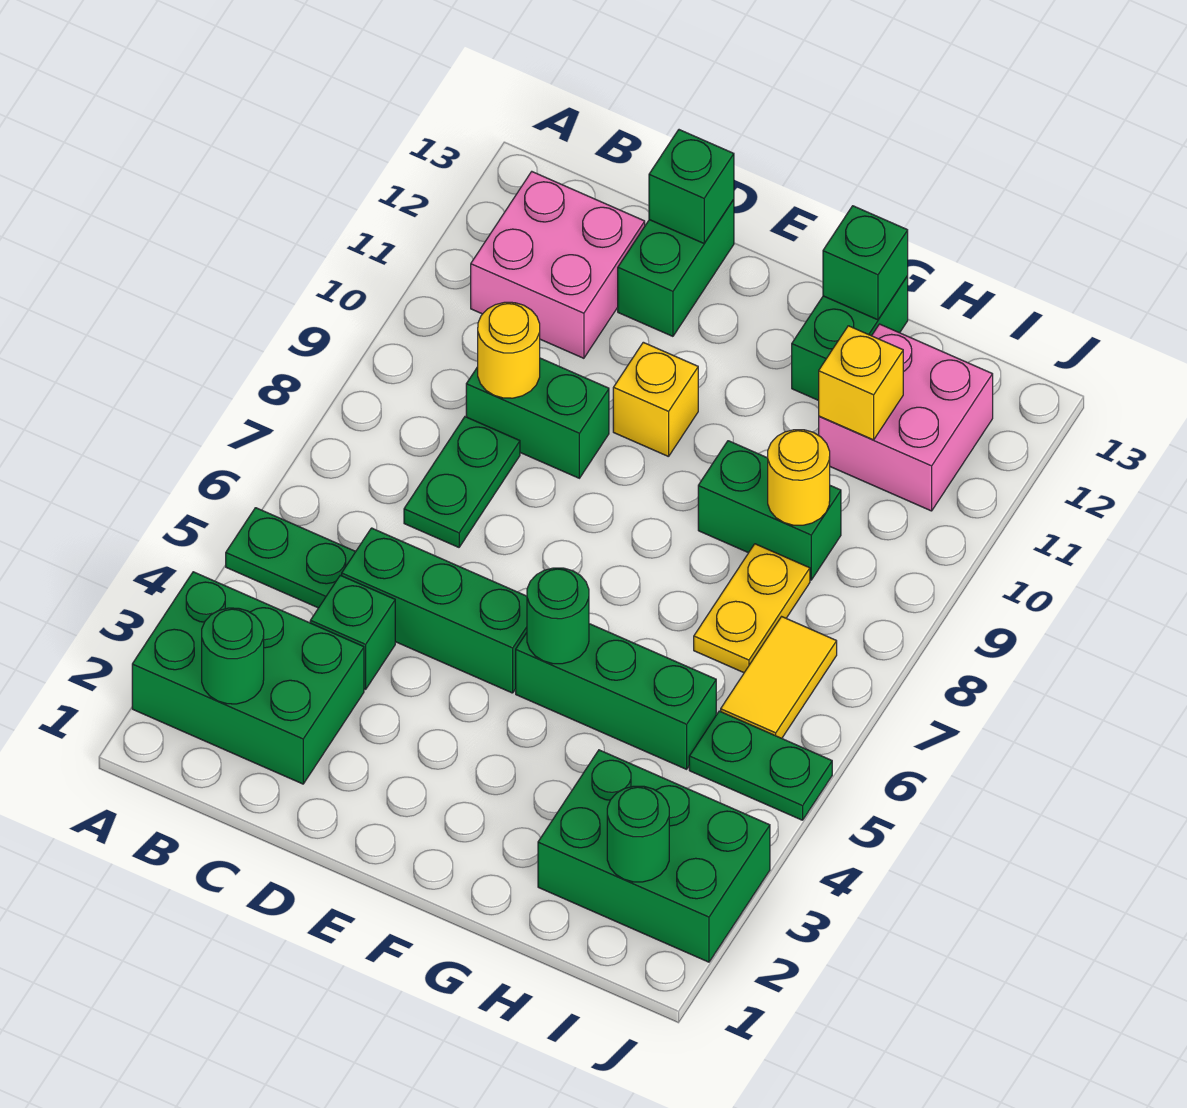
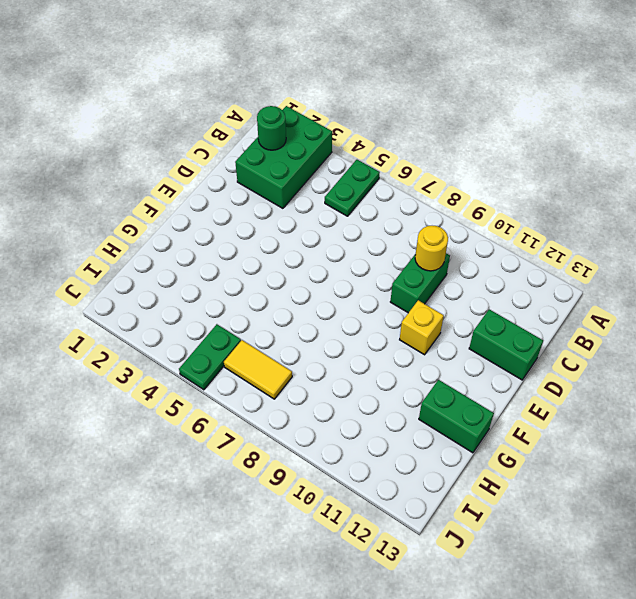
none -> pink brick B11:C12 level 1
none -> green brick C4 level 1
none -> green brick C5:E5 level 1

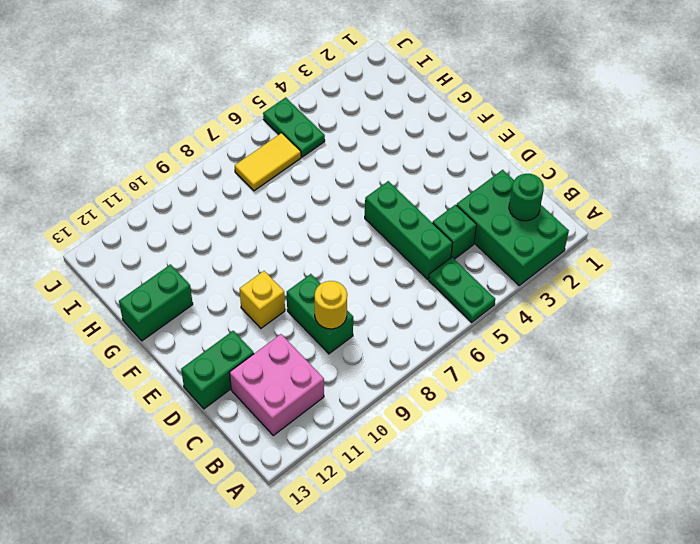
none -> green plate C7:C8 level 1
none -> green brick F5:H5 level 1
none -> green brick G9:H9 level 1

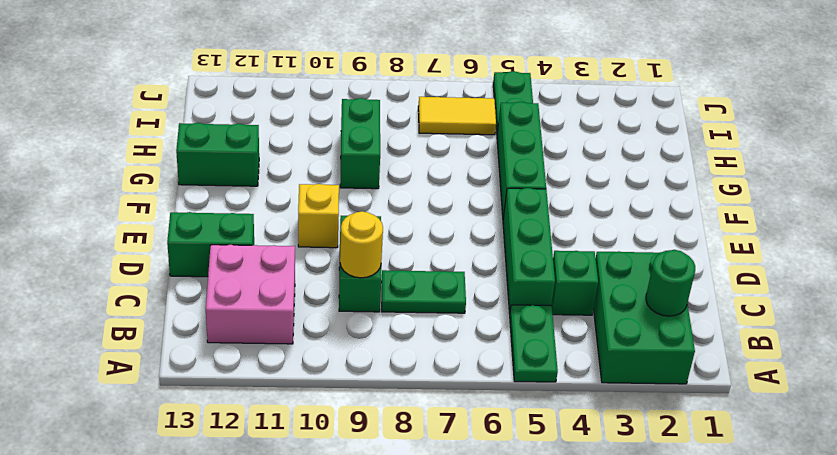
none -> green brick H2:J3 level 1
none -> yellow plate H7:H8 level 1
none -> pink brick H11:I12 level 1

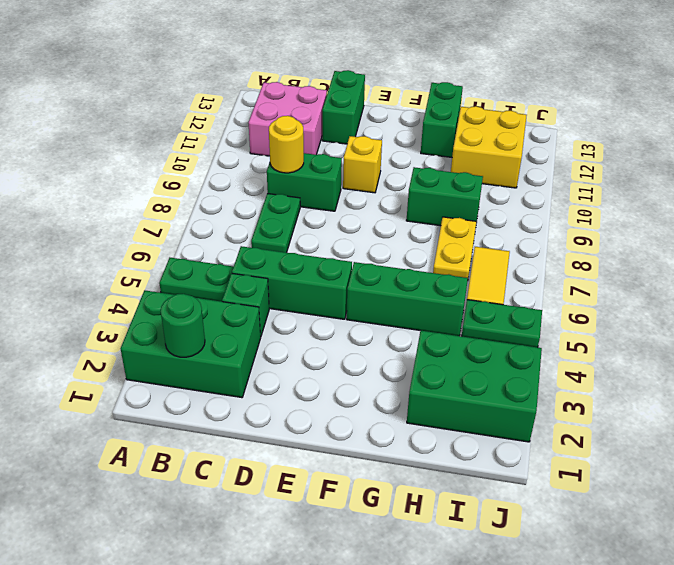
yellow brick H11:I12 level 1 -> pink brick H11:I12 level 1
none -> green brick D13 level 2
none -> green round brick F5 level 2
none -> green brick G13 level 2

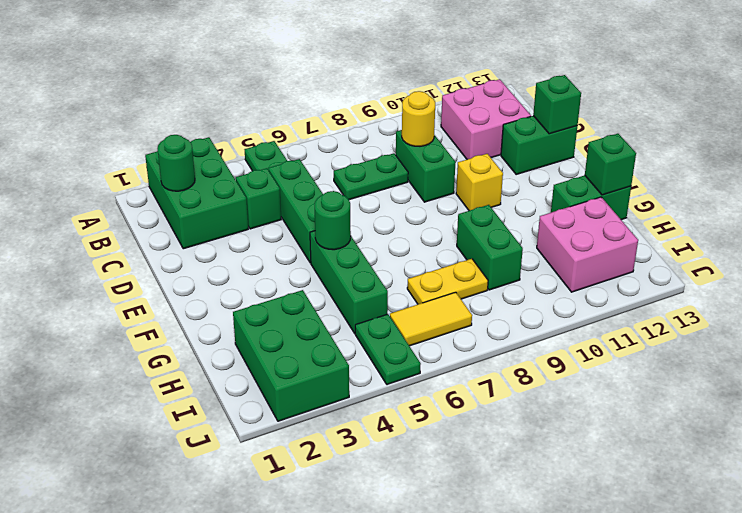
none -> yellow round brick H9 level 2
none -> yellow brick H11 level 2
none -> green round brick I2 level 2

